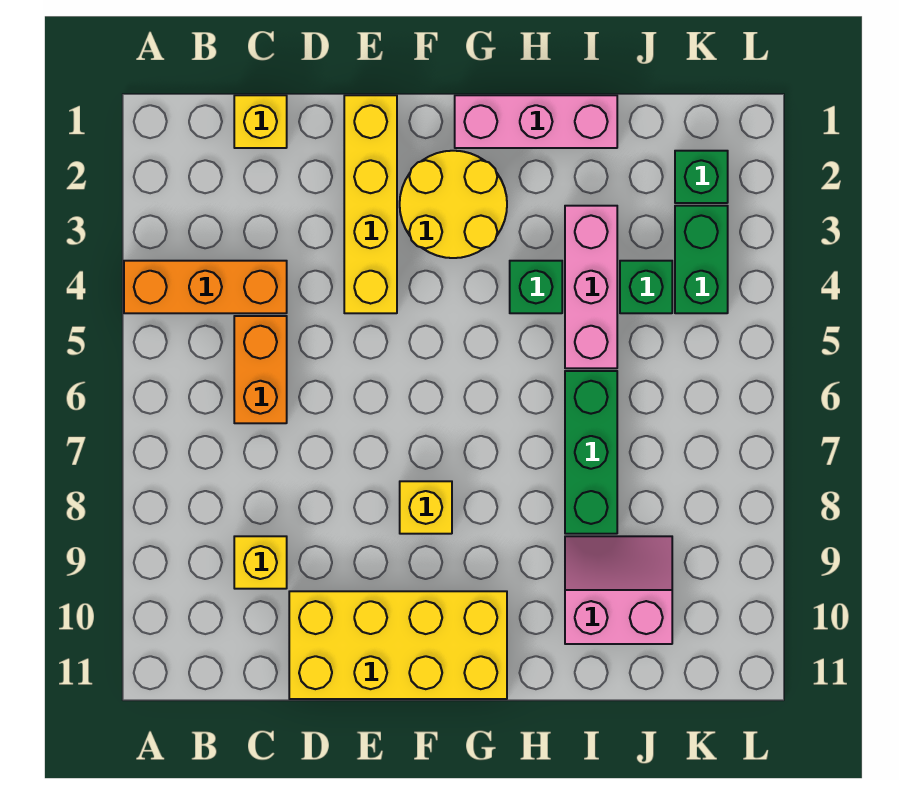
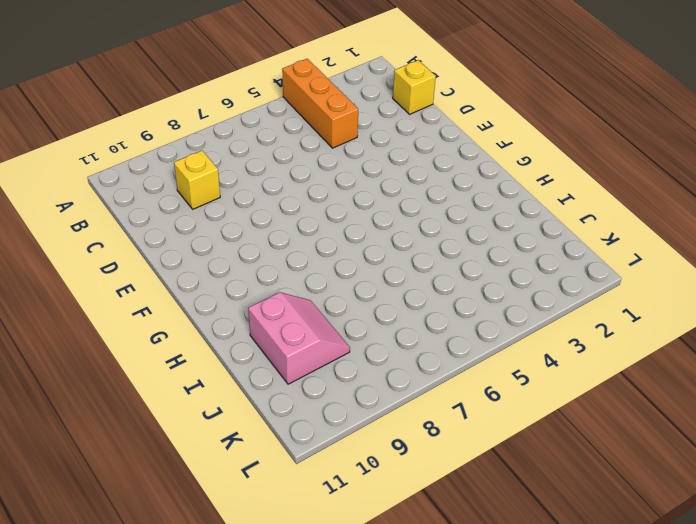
none -> orange brick C5:C6 level 1
none -> yellow brick D10:G11 level 1
none -> yellow brick E1:E4 level 1

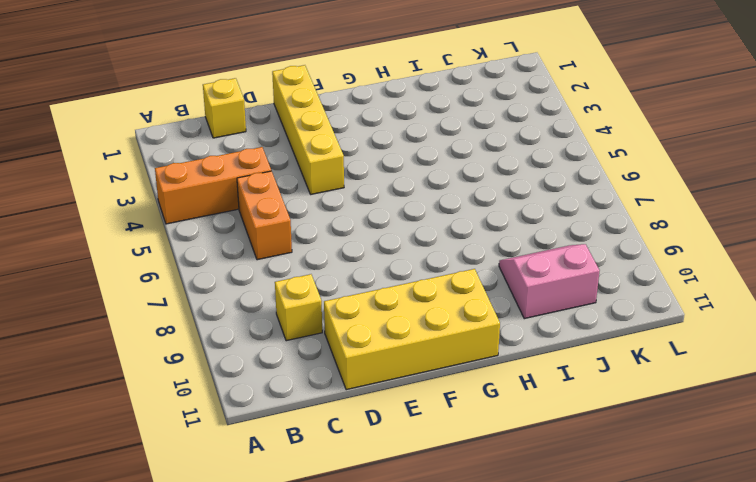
none -> yellow round brick F2:G3 level 1
none -> yellow brick F8 level 1
none -> pink brick G1:I1 level 1

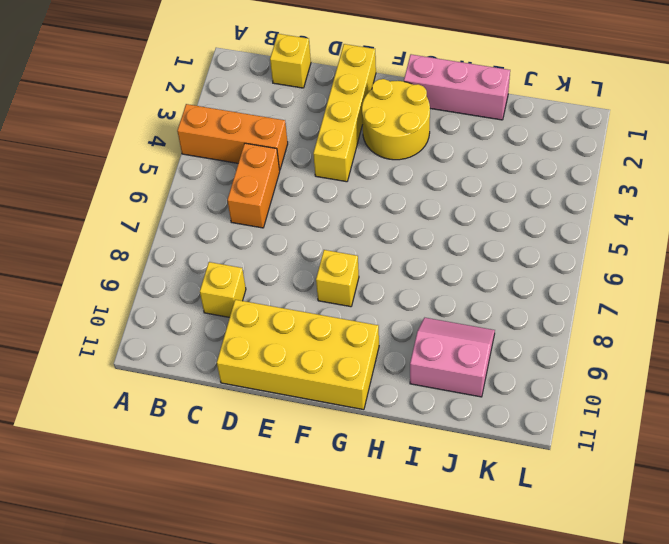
none -> green brick H4 level 1
none -> pink brick I3:I5 level 1
none -> green brick I6:I8 level 1

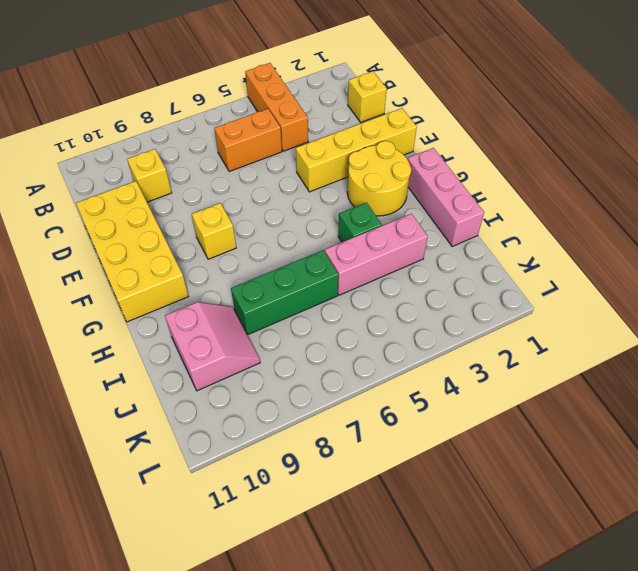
none -> green brick J4 level 1
none -> green brick K2 level 1
none -> green brick K3:K4 level 1

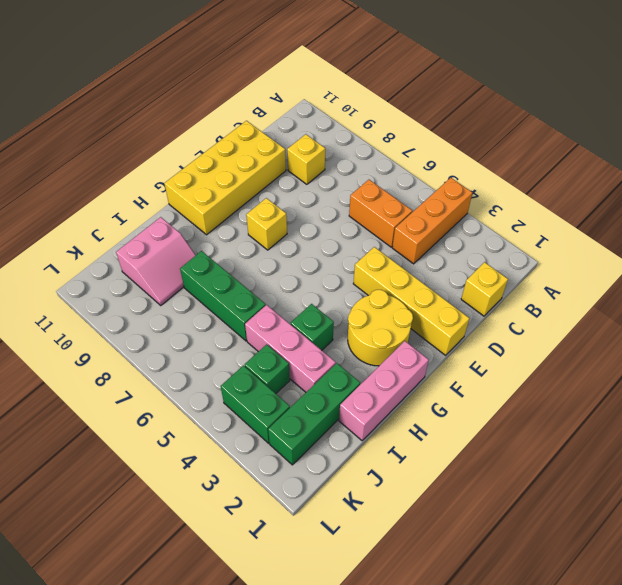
green brick I2:K2 level 1 -> green brick K2 level 1

